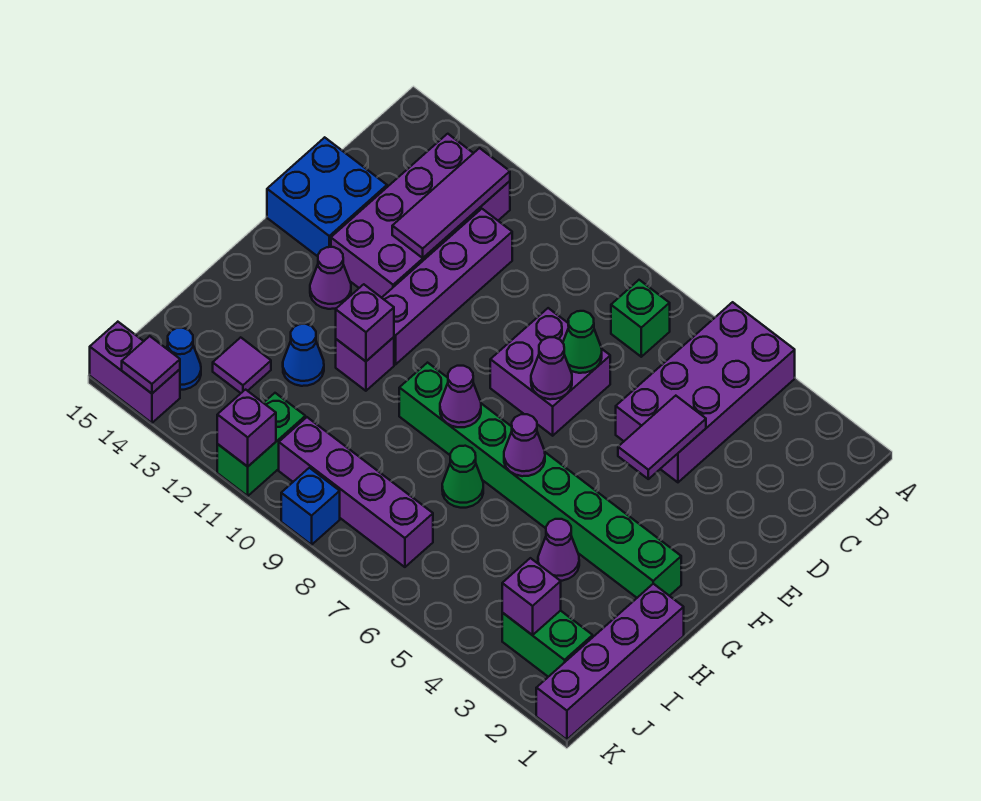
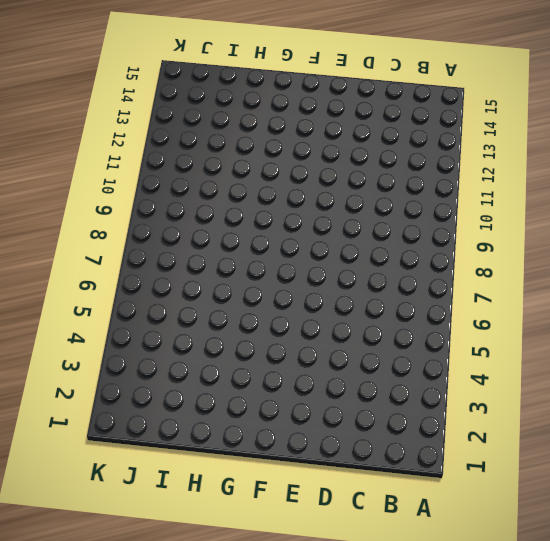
none -> purple brick A4:D5 level 1
none -> green brick B7 level 1
none -> purple brick B12:E13 level 1
none -> purple brick C11:F11 level 1

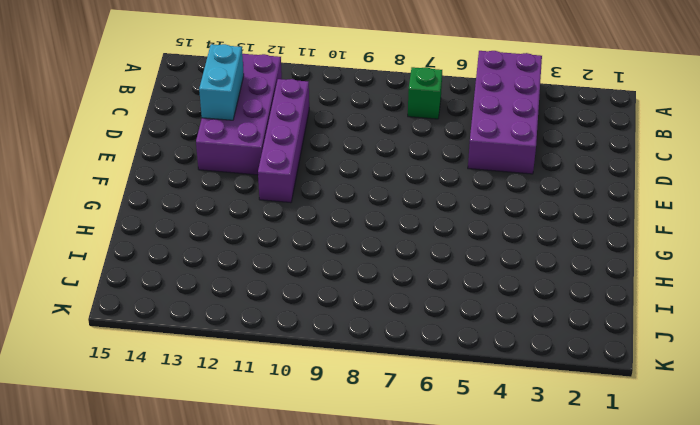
cyan brick C13:D13 level 2 -> none
none -> purple brick D7:E8 level 1
none -> blue brick D14:E15 level 1
none -> purple cone F13 level 1
none -> green brick G2:G9 level 1

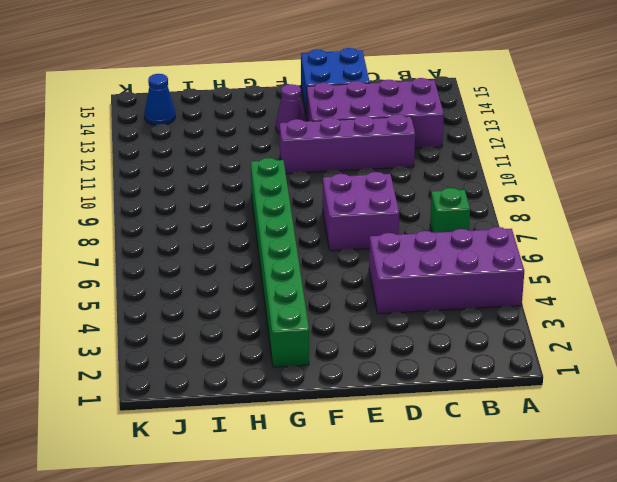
none -> purple brick G11 level 1
none -> purple brick H1:K1 level 1
none -> purple cone H4 level 1
none -> green cone H7 level 1

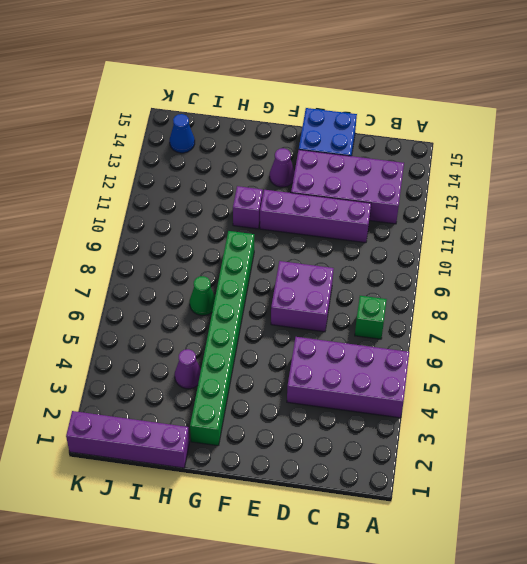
none -> blue cone H12 level 1
none -> purple tile I13 level 1
none -> green brick J2:J3 level 1
none -> purple brick J7:J10 level 1

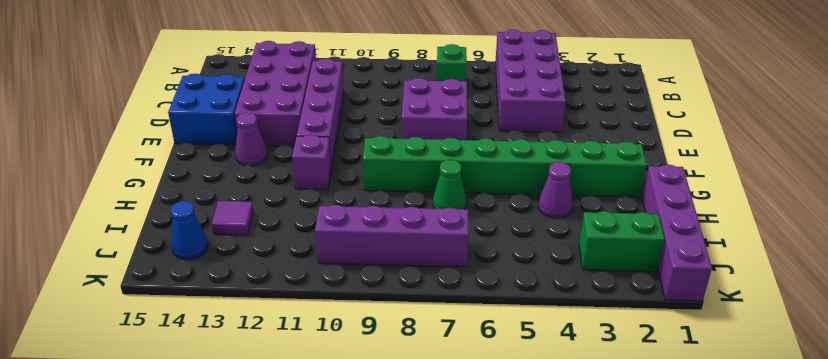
none -> blue cone H12 level 1
none -> green brick J11:K11 level 1
none -> blue brick K9 level 1
none -> purple brick K14:K15 level 1

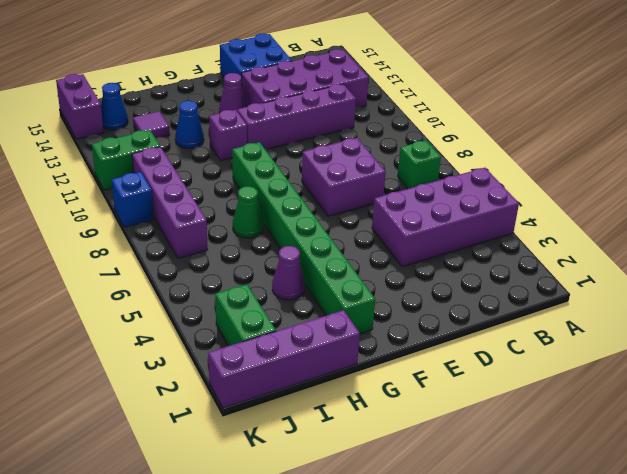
none -> purple tile B12:D12 level 2
none -> purple tile D4:E4 level 2
none -> green cone D7 level 2
none -> purple cone E7 level 2

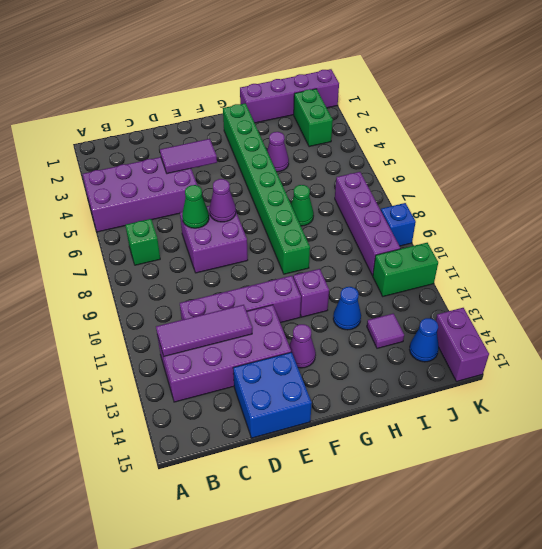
none -> purple cone G6 level 2
none -> purple cone G8 level 2
none -> purple brick G11 level 2
none -> purple brick J3 level 2

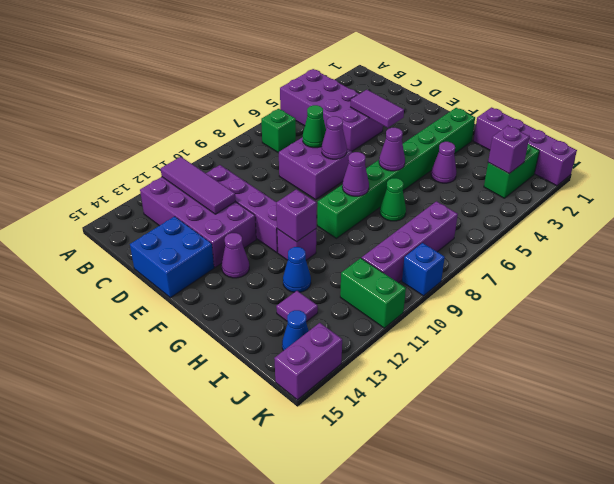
none -> purple brick K11 level 2
none -> purple tile K14 level 2

